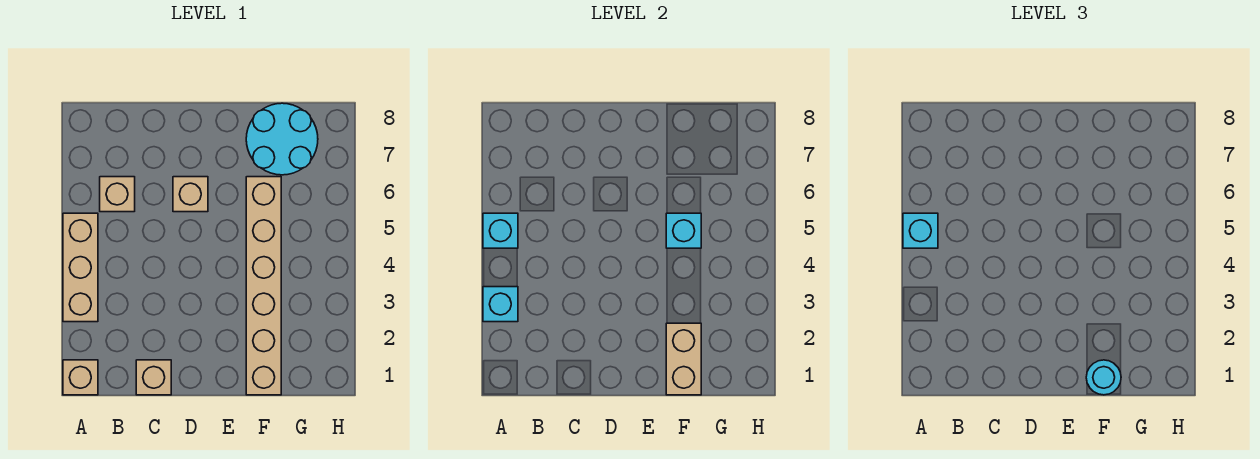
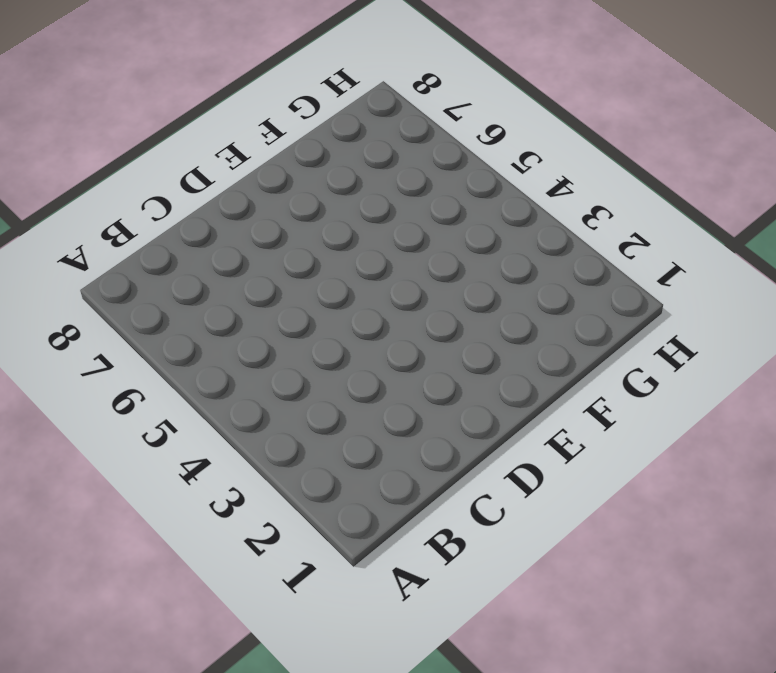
none -> tan brick A1 level 1
none -> tan brick A3:A5 level 1
none -> tan brick B6 level 1

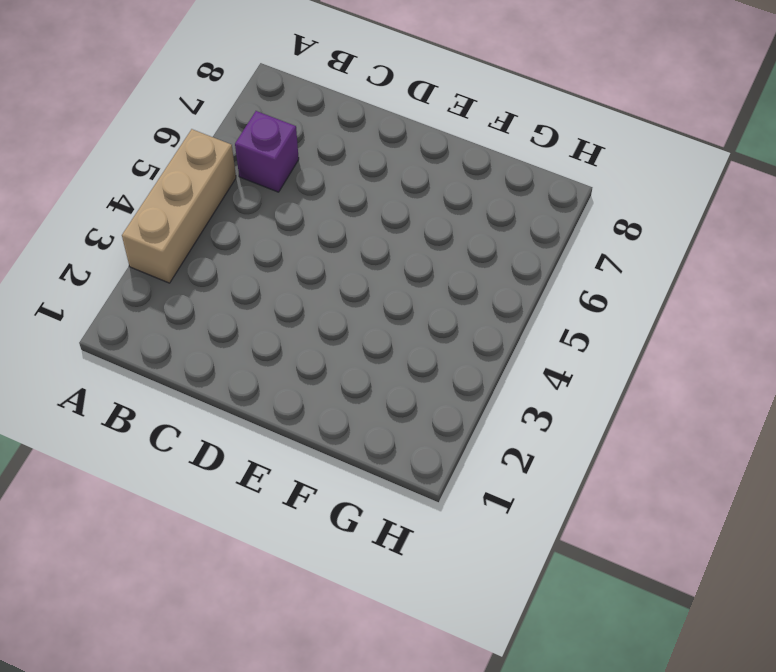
purple brick B6 level 1 -> tan brick B6 level 1
none -> tan brick A1 level 1
none -> tan brick C1 level 1
none -> tan brick D6 level 1

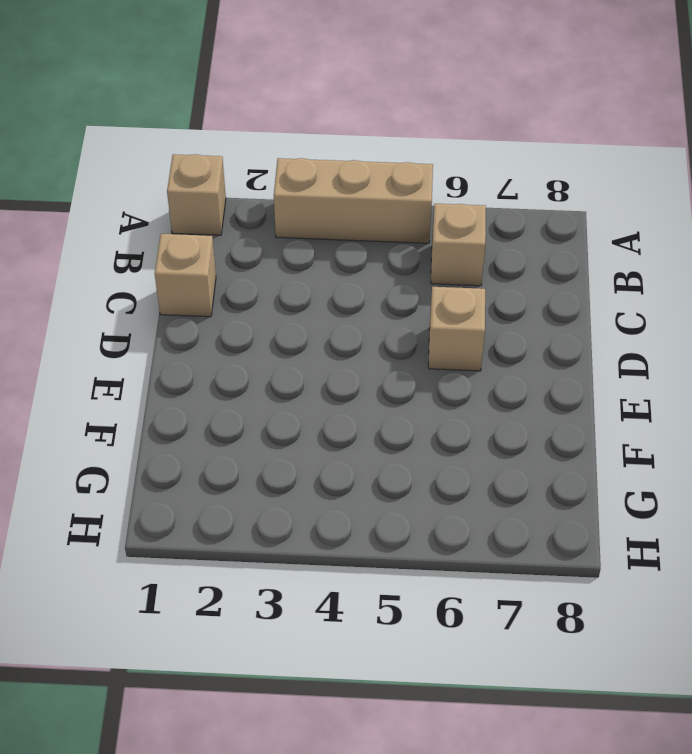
none -> tan brick F1:F6 level 1
none -> cyan round brick F7:G8 level 1
none -> cyan brick A3 level 2

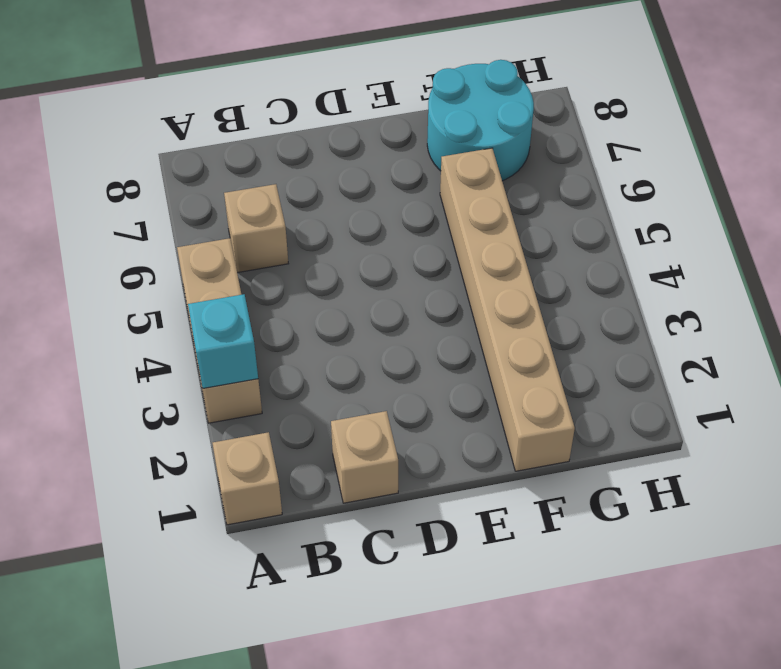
none -> tan brick D6 level 1
none -> cyan brick A5 level 2
none -> tan brick F1:F2 level 2

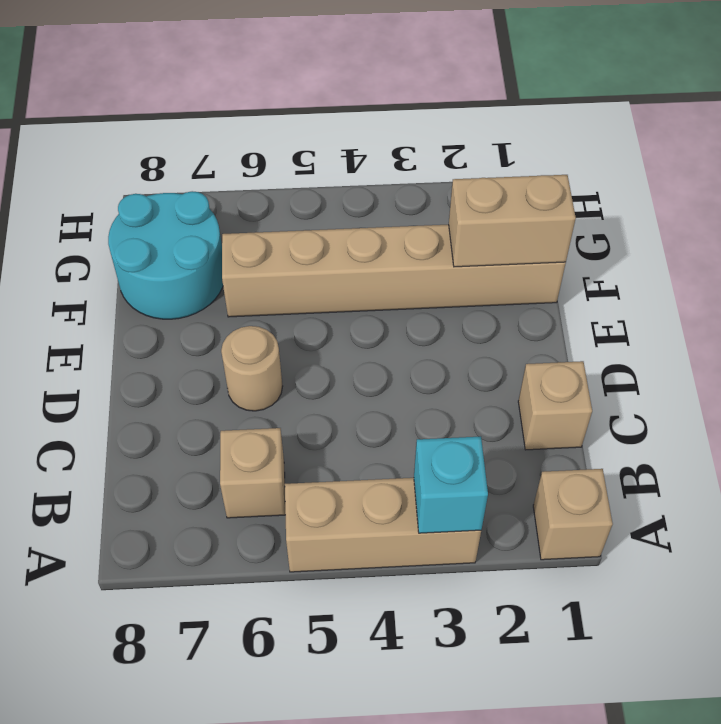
tan round brick D6 level 1 -> tan brick D6 level 1
none -> cyan brick A5 level 2
none -> cyan brick F5 level 2
none -> cyan brick A5 level 3

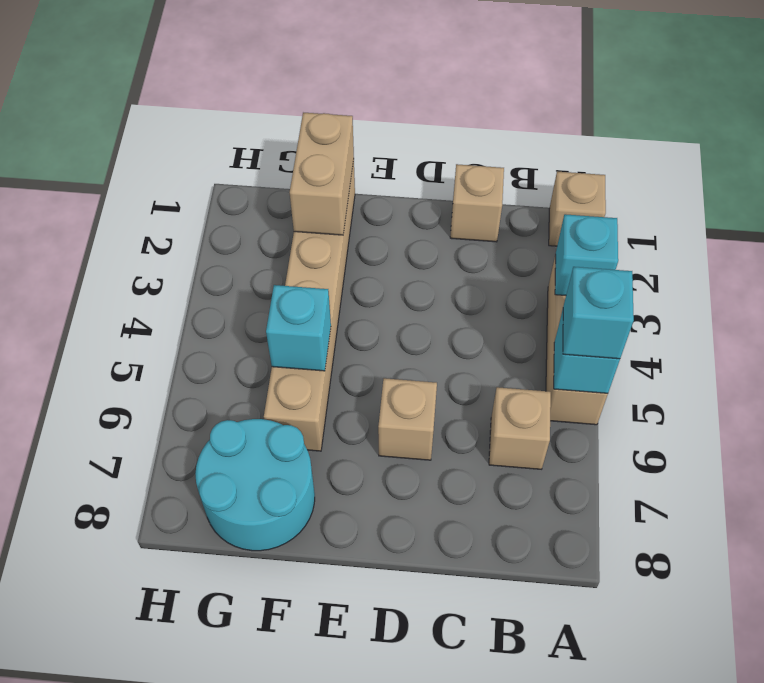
none -> cyan round brick F1 level 3

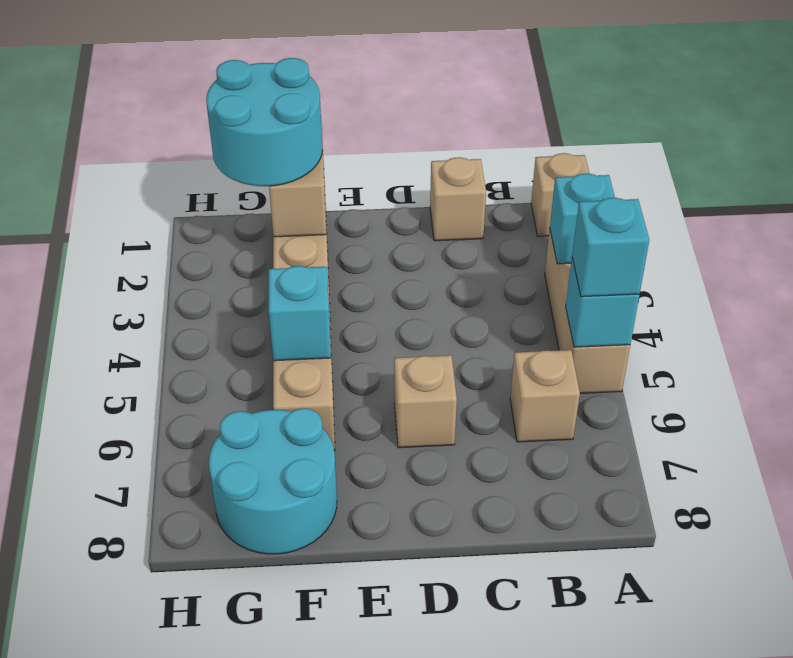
cyan round brick F1:G2 level 3 -> cyan round brick F1 level 3

